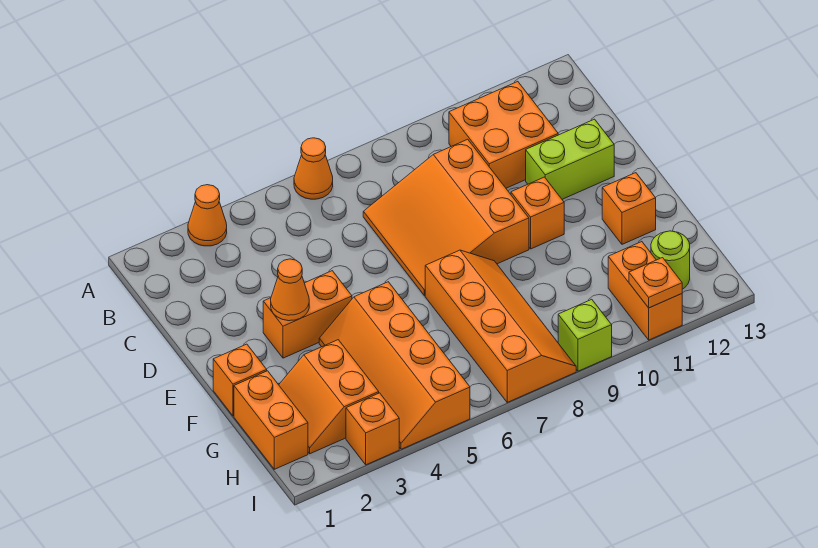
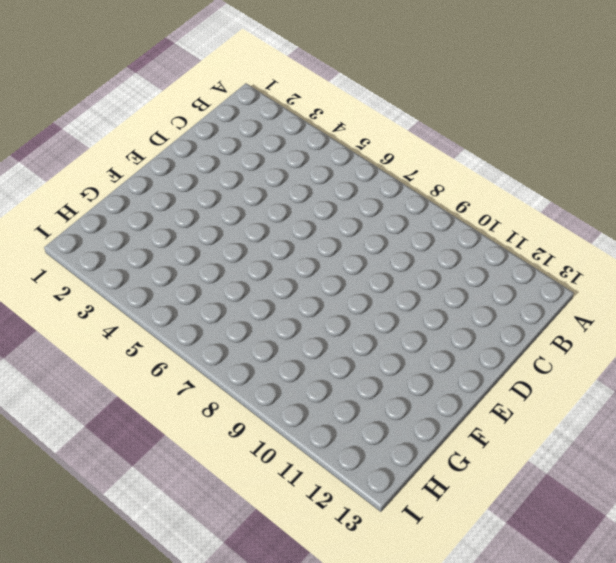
none -> orange cone A3 level 1
none -> orange cone A6 level 1
none -> orange brick B10:C11 level 1

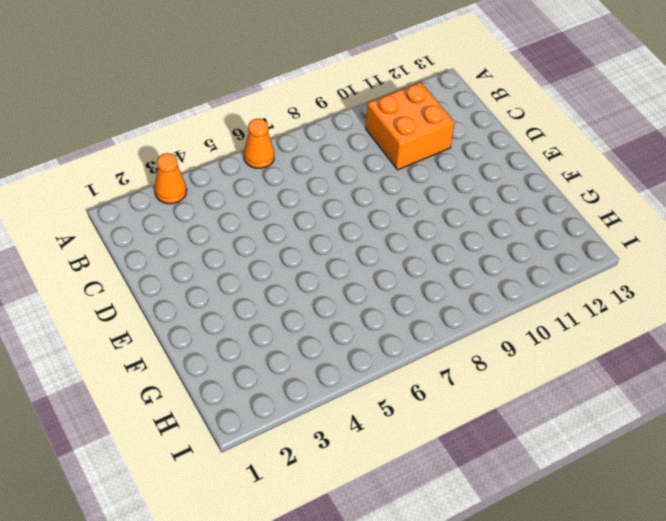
none -> orange slope C7:E9 level 1 top 9
none -> lime brick D11:D12 level 1
none -> orange brick E3:E4 level 1

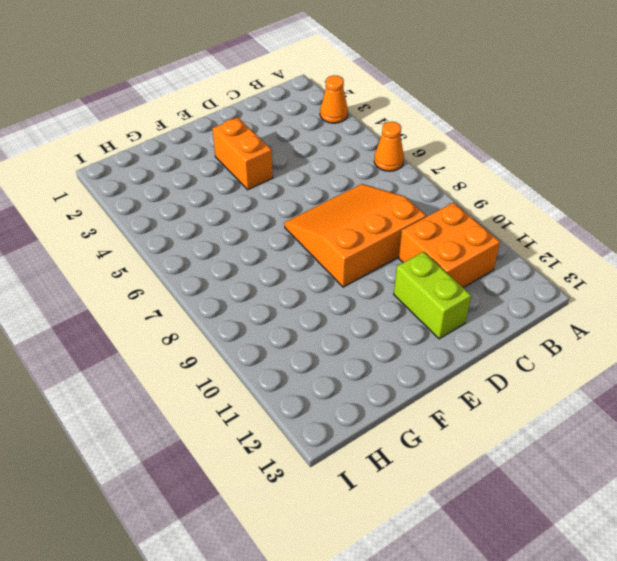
none -> orange brick E10 level 1
none -> orange brick F1 level 1
none -> orange slope F4:I5 level 1 top 5

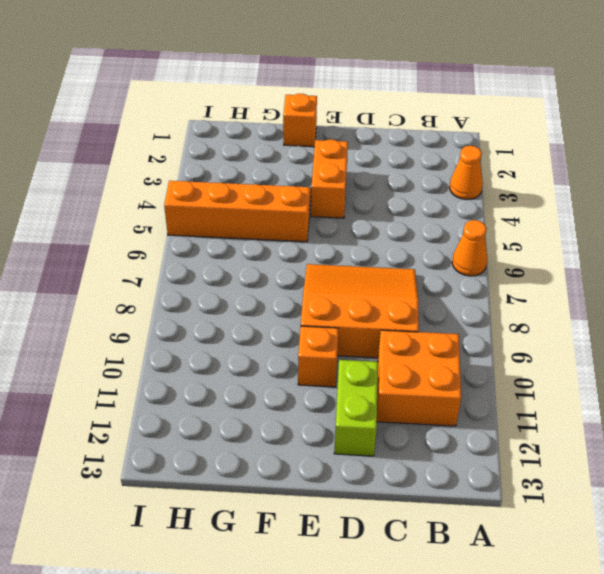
none -> orange slope F7:I8 level 1 top 7
none -> orange brick F12 level 1
none -> orange brick G1:H1 level 1

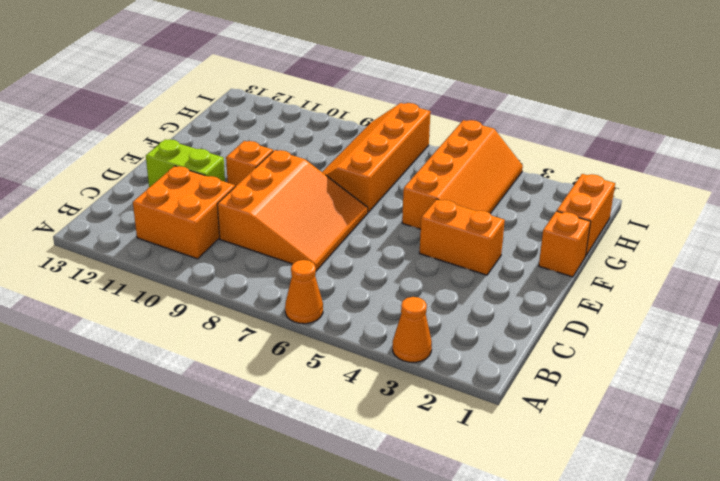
none -> orange brick F12 level 1
none -> orange slope G2:H3 level 1 top 3
none -> orange brick H11:I11 level 1

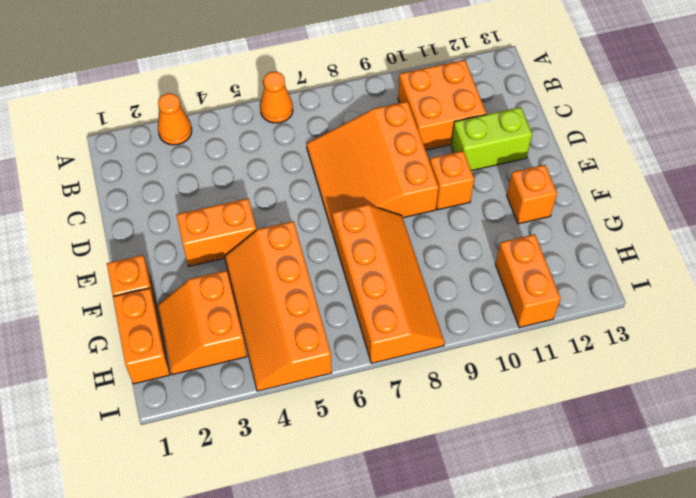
none -> lime round brick H12 level 1
none -> orange brick I3 level 1
none -> lime brick I9 level 1

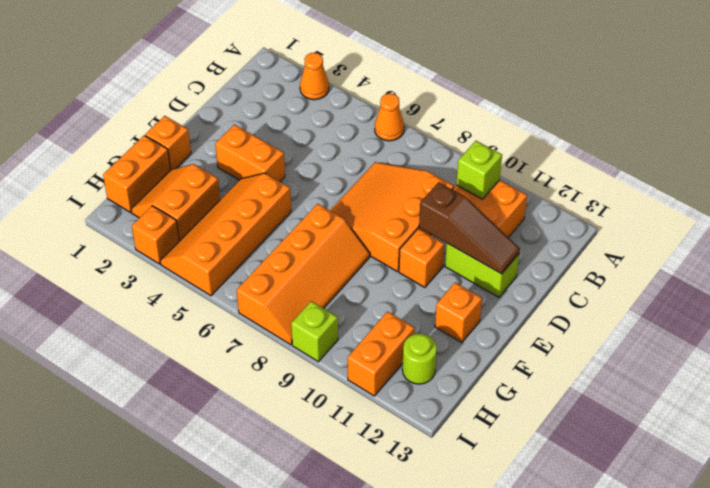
lime brick B10 level 2 -> none
brown slope D10:D12 level 2 top 10 -> none
none -> orange cone E3 level 2
none -> orange plate I11 level 2

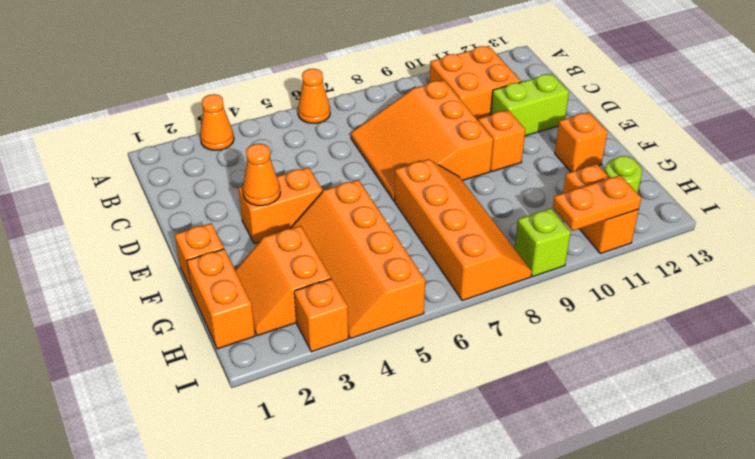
orange plate I10:I11 level 2 -> orange plate I11 level 2

